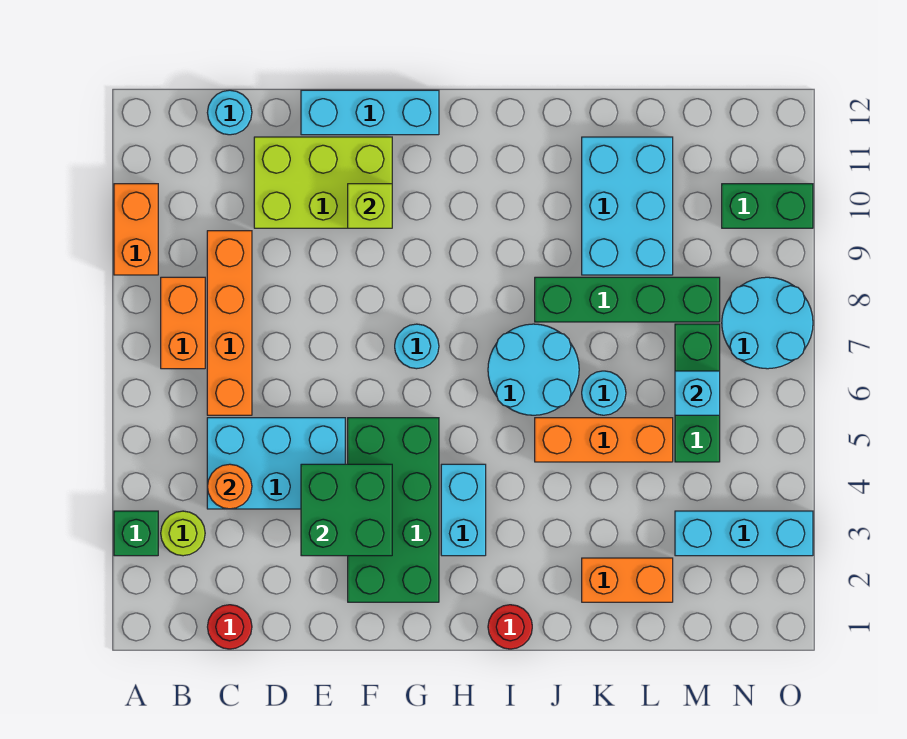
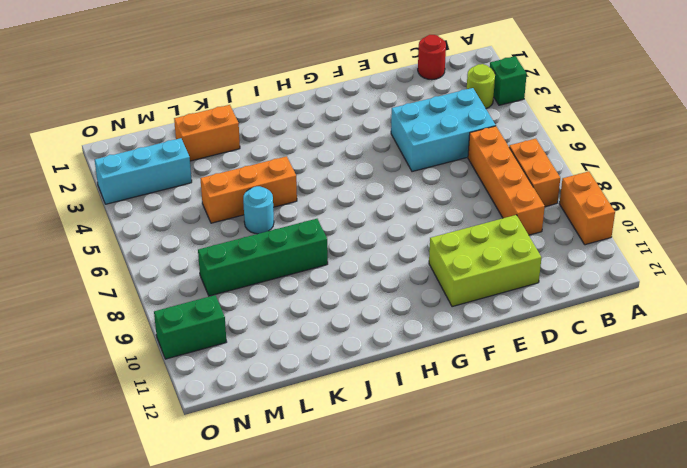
none -> cyan round brick C12 level 1
none -> cyan brick E12:G12 level 1
none -> green brick F2:G5 level 1

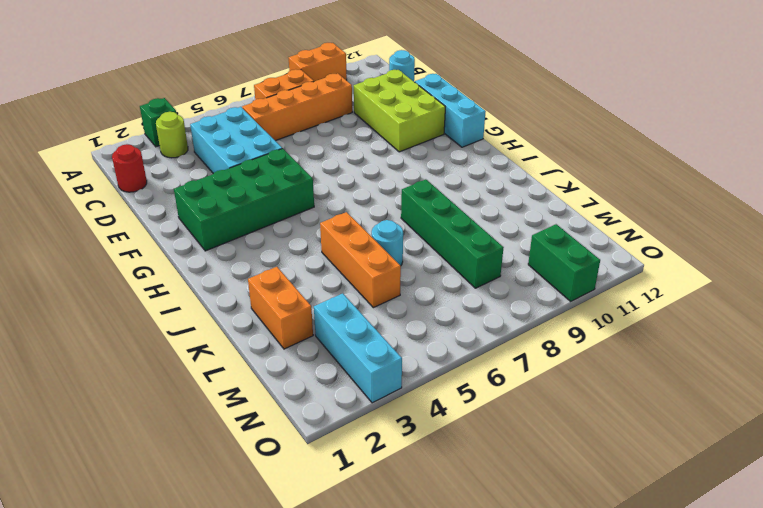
none -> cyan round brick G7 level 1
none -> cyan brick H3:H4 level 1
none -> red round brick I1 level 1

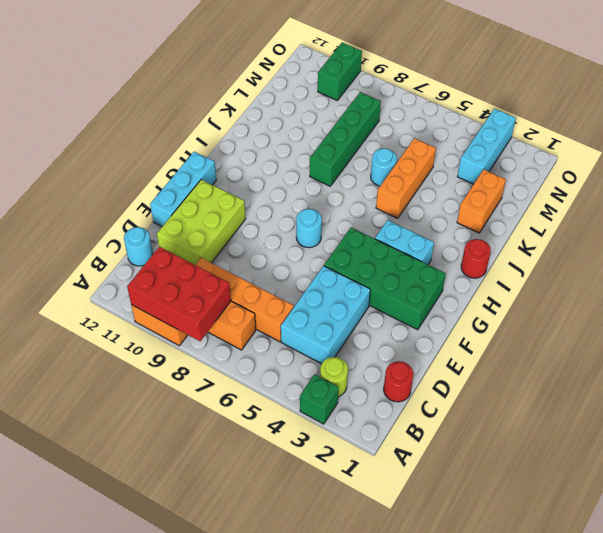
red brick A8:B10 level 2 -> none
none -> cyan round brick I6:J7 level 1
none -> cyan brick K9:L11 level 1
none -> green brick M5:M7 level 1

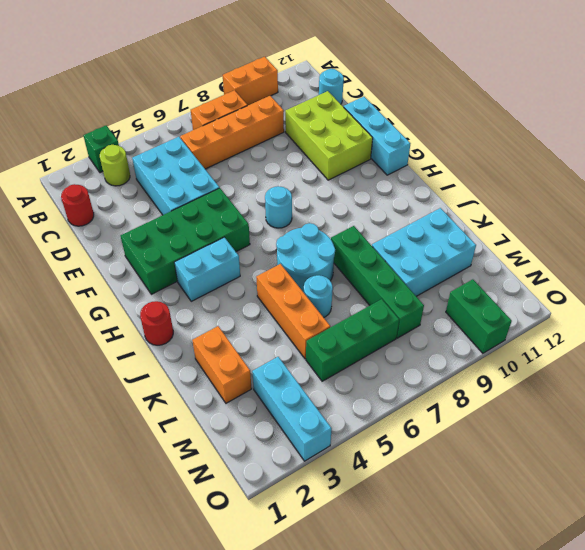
none -> cyan round brick N7:O8 level 1
none -> orange round brick C4 level 2
none -> green brick E3:F4 level 2

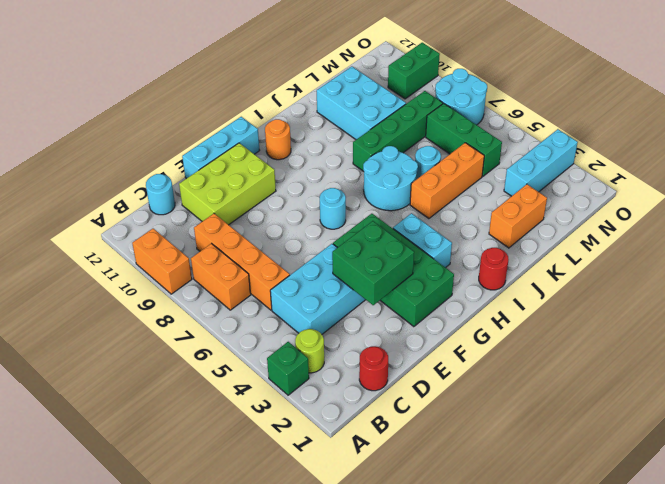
orange round brick H11 level 1 -> orange round brick C4 level 2
none -> lime brick F10 level 2
none -> cyan brick M6 level 2

